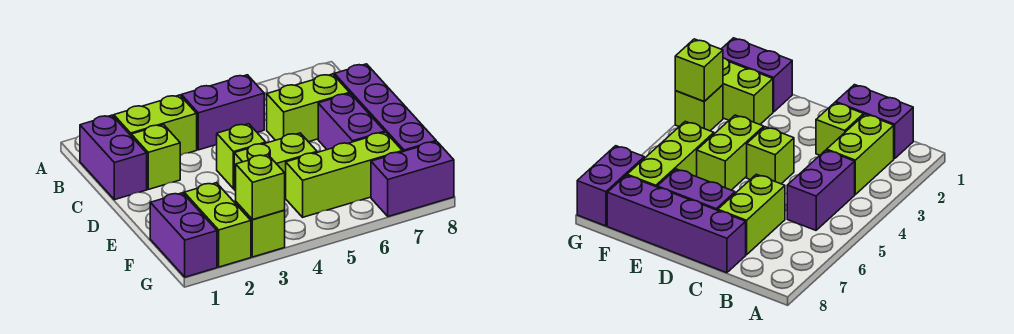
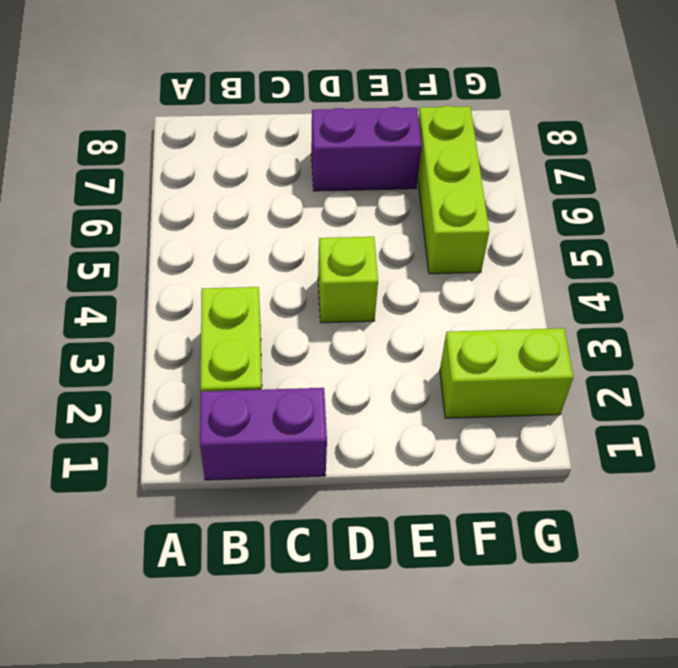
none -> purple brick B4:B5 level 1
none -> lime brick C2 level 1
none -> lime brick C6:C7 level 1

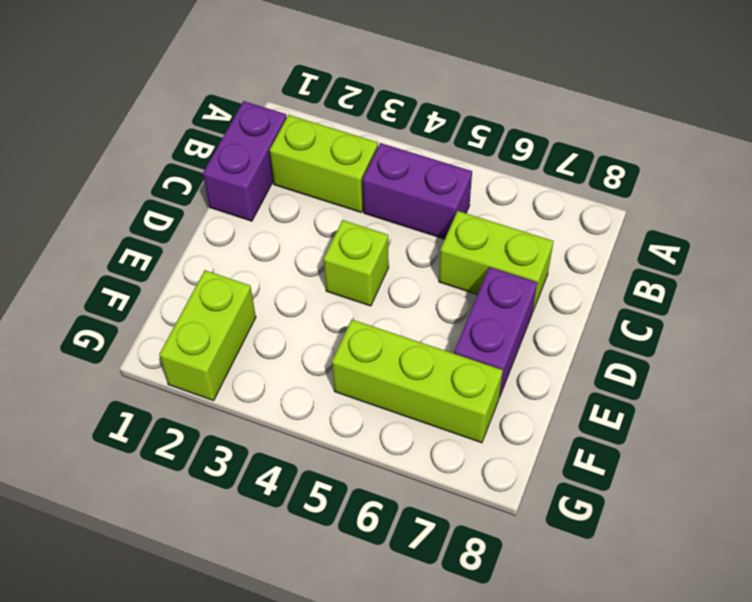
none -> lime brick C2 level 1
none -> purple brick C8:F8 level 1
none -> lime brick E4:E5 level 1

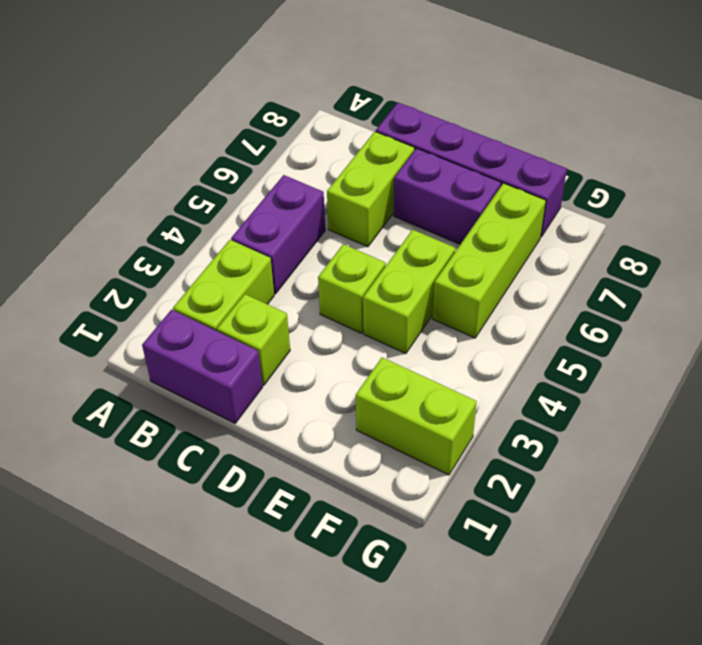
none -> purple brick F1:G1 level 1
none -> lime brick G3 level 1
none -> purple brick G7:G8 level 1

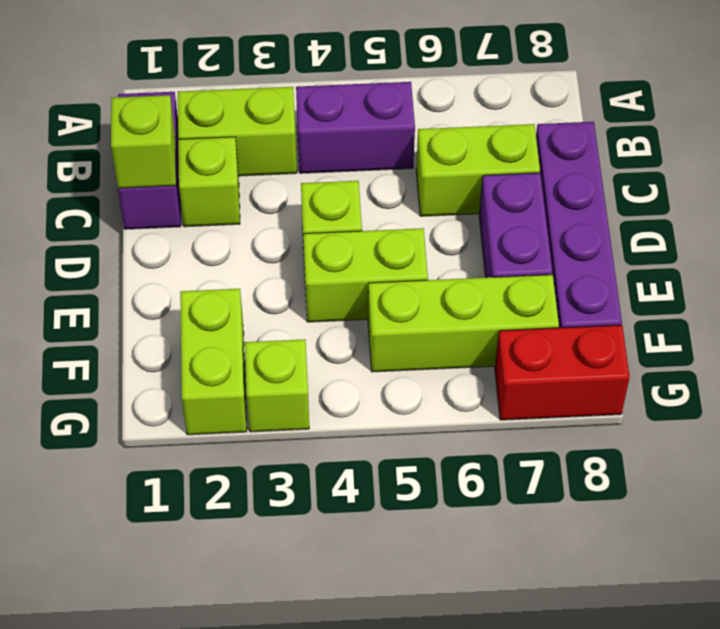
lime brick C1 level 2 -> lime brick G3 level 2
red brick G7:G8 level 1 -> purple brick G7:G8 level 1
none -> purple brick F1:G1 level 1

